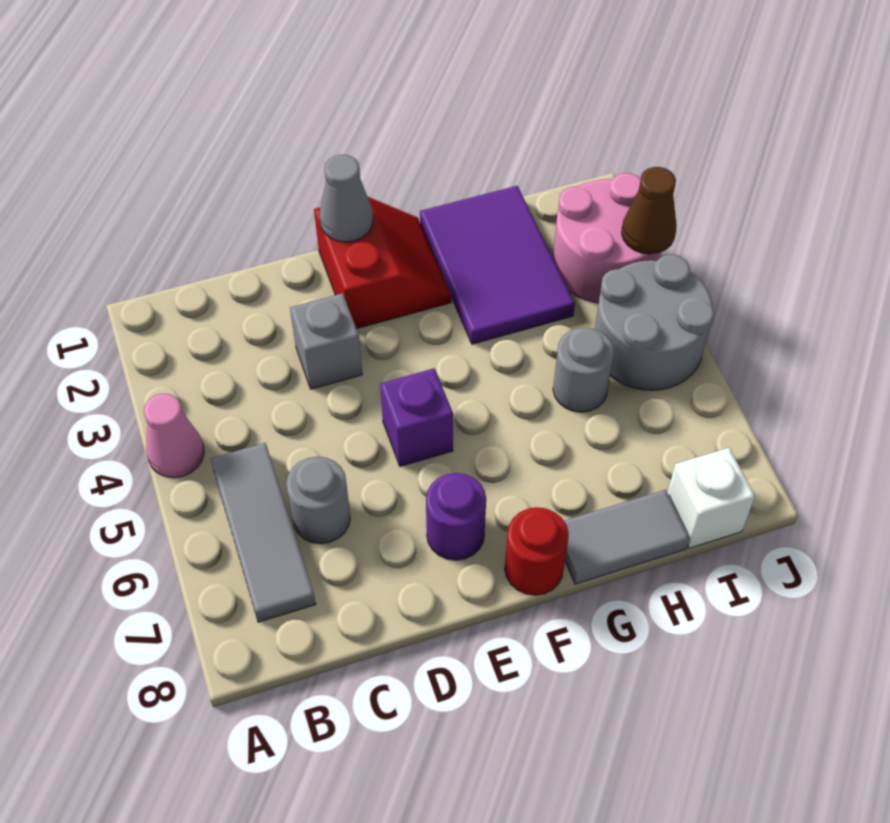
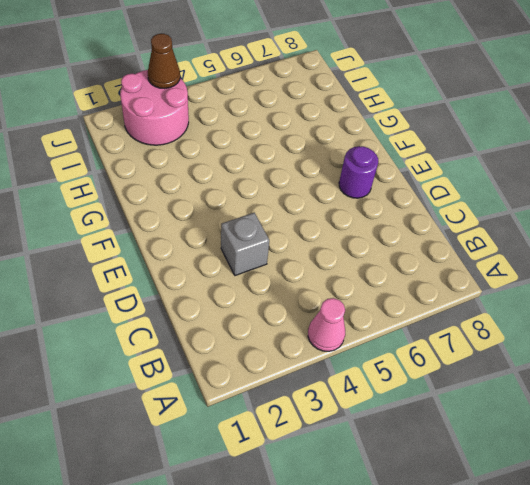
none -> grey tile B5:B7 level 1
none -> grey round brick C6 level 1
none -> red slope E1:F2 level 1 top E

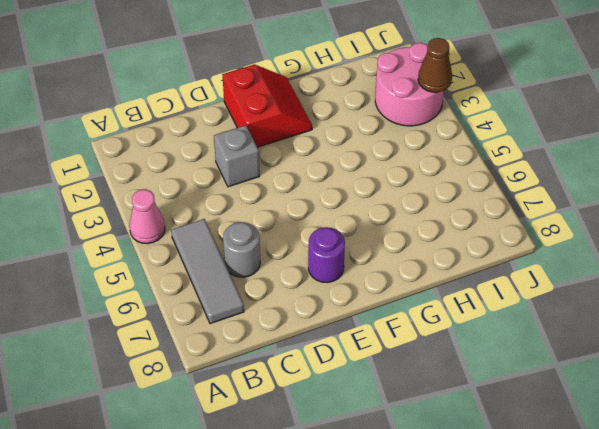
none -> purple brick E5 level 1
none -> red round brick F8 level 1
none -> purple tile G1:H3 level 1

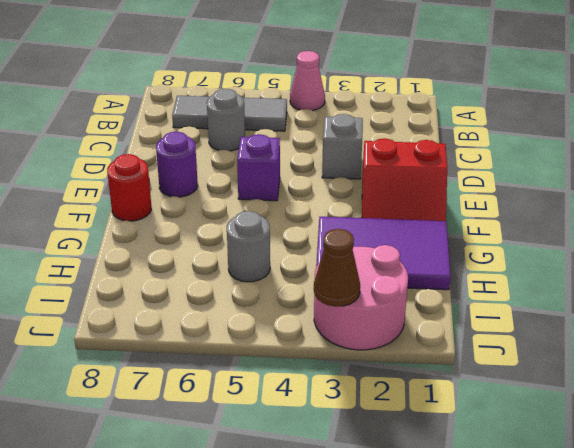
none -> grey tile G8:H8 level 1
none -> grey round brick I4:J5 level 1
none -> white brick I8 level 1

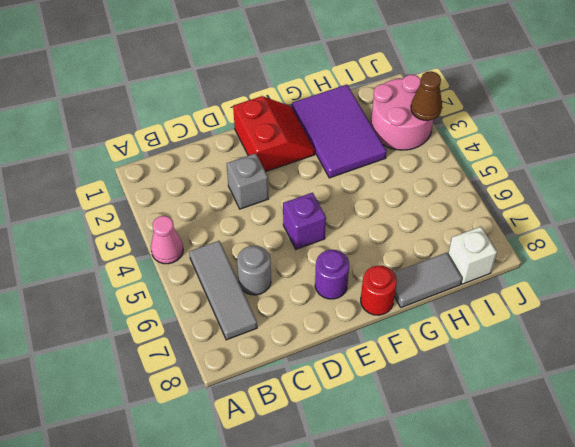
none -> grey round brick H5 level 1
none -> grey round brick I4:J5 level 1
none -> grey cone E1 level 2

